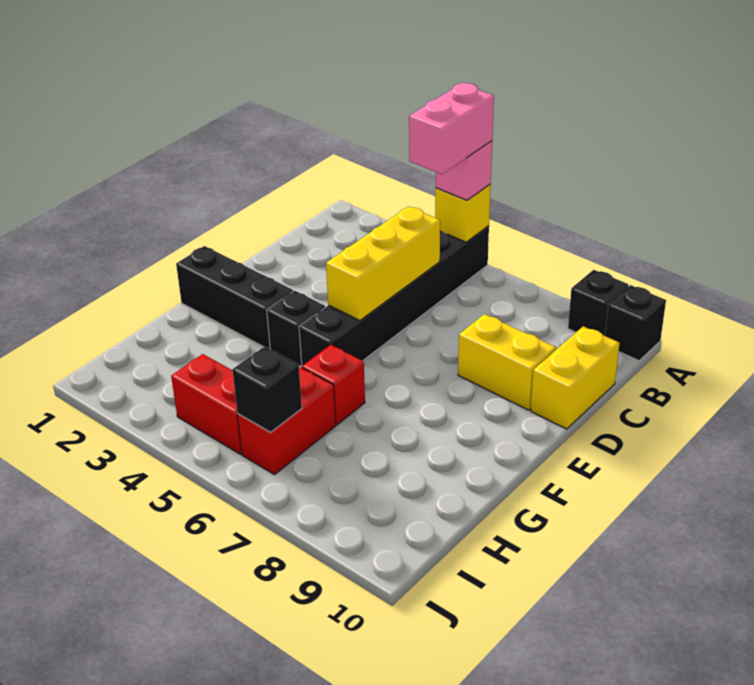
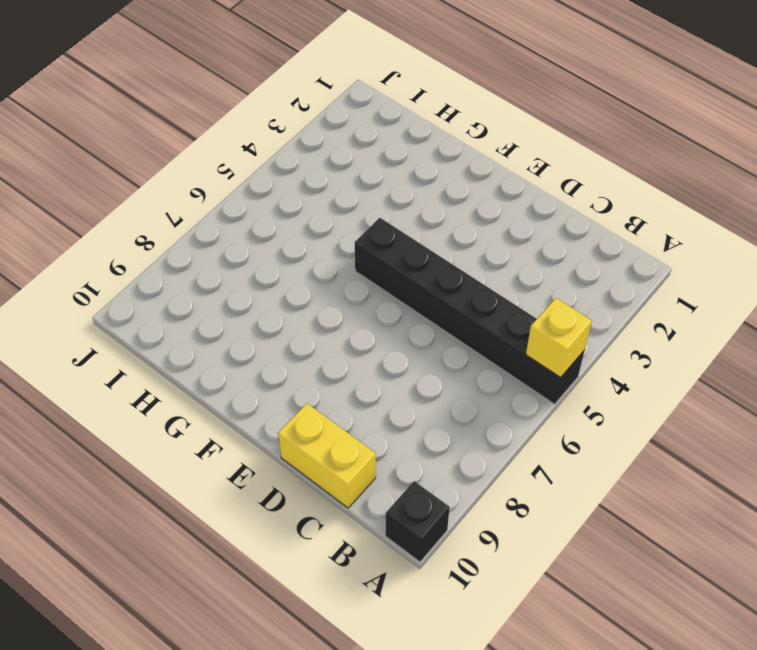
none -> black brick A9 level 1
none -> yellow brick D8:D9 level 1
none -> black brick F1:F3 level 1

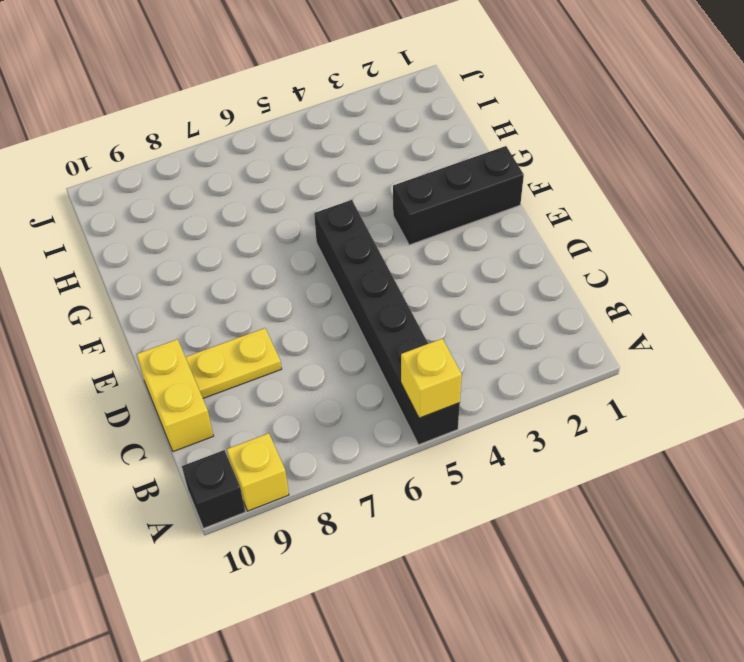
yellow brick A9 level 1 -> black brick A9 level 1
yellow plate D8:D9 level 1 -> yellow brick D8:D9 level 1
none -> black brick F4 level 1
none -> red brick G6 level 1
none -> red brick H6:I6 level 1

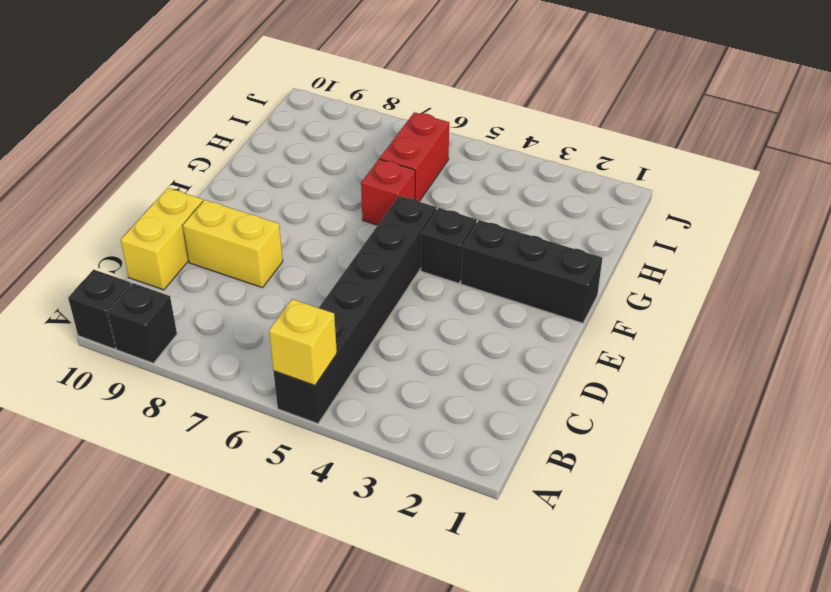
none -> red brick I4:I5 level 1
none -> yellow brick C5:E5 level 2
none -> black brick I6 level 2

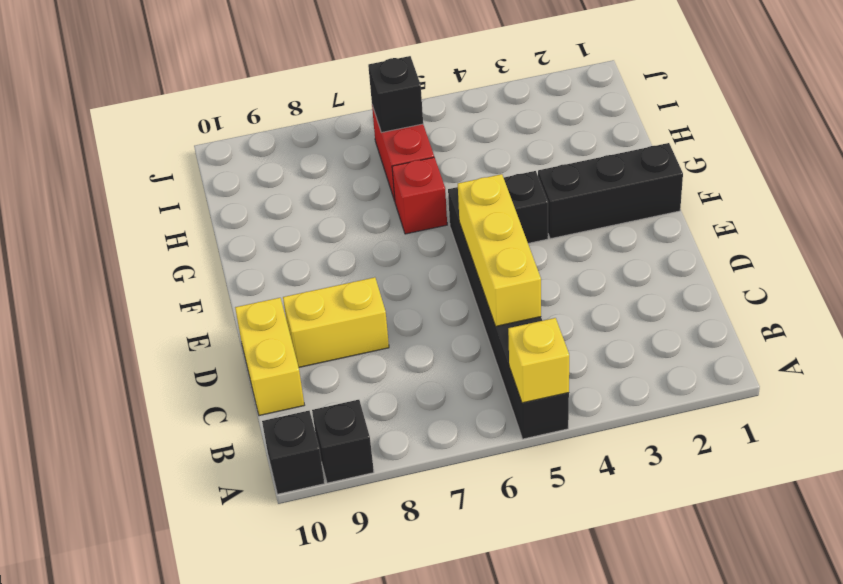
none -> red brick I4:I5 level 1
none -> pink brick A5 level 3
none -> pink brick A5:B5 level 4

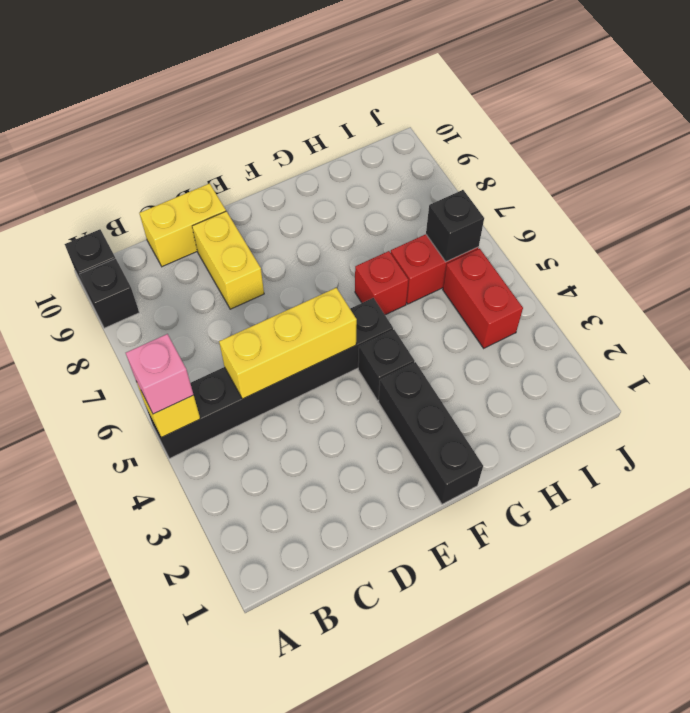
none -> pink brick A5:B5 level 4

